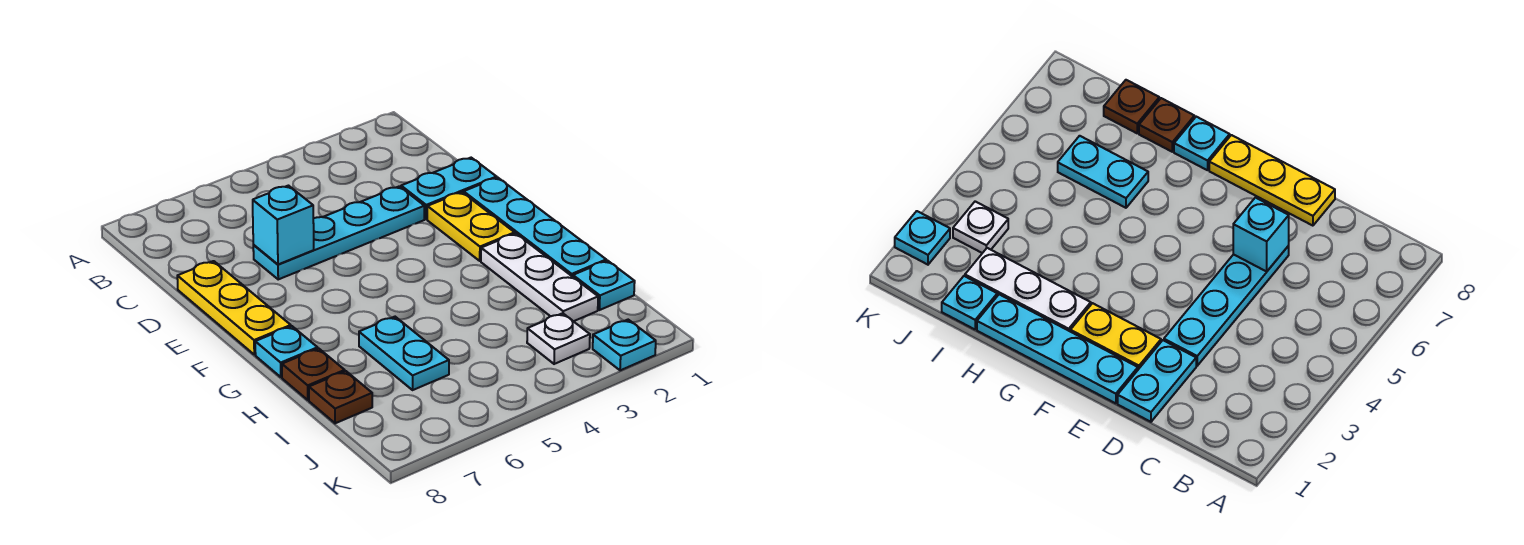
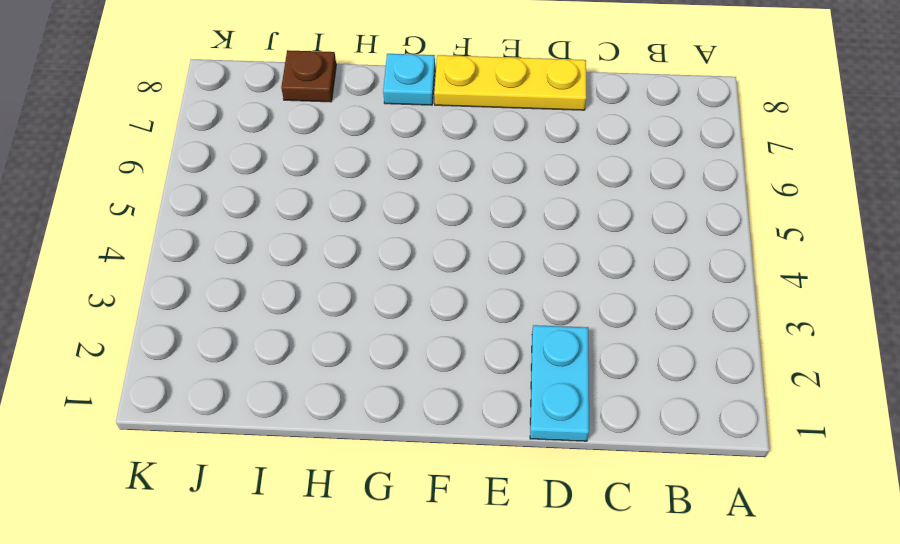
none -> cyan plate D3:D6 level 1
none -> cyan plate E1:H1 level 1
none -> yellow plate E2:F2 level 1

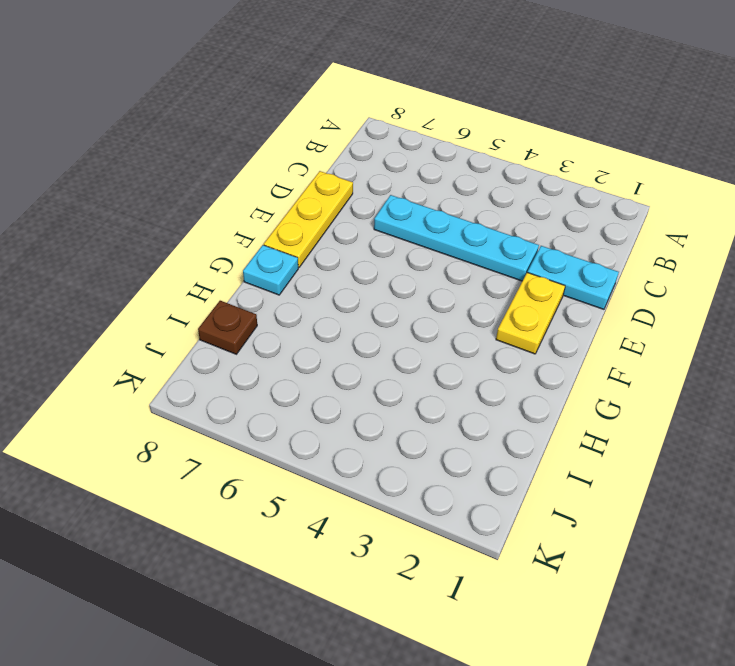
none -> cyan plate E1:H1 level 1
none -> white plate G2:I2 level 1
none -> cyan plate H6:I6 level 1

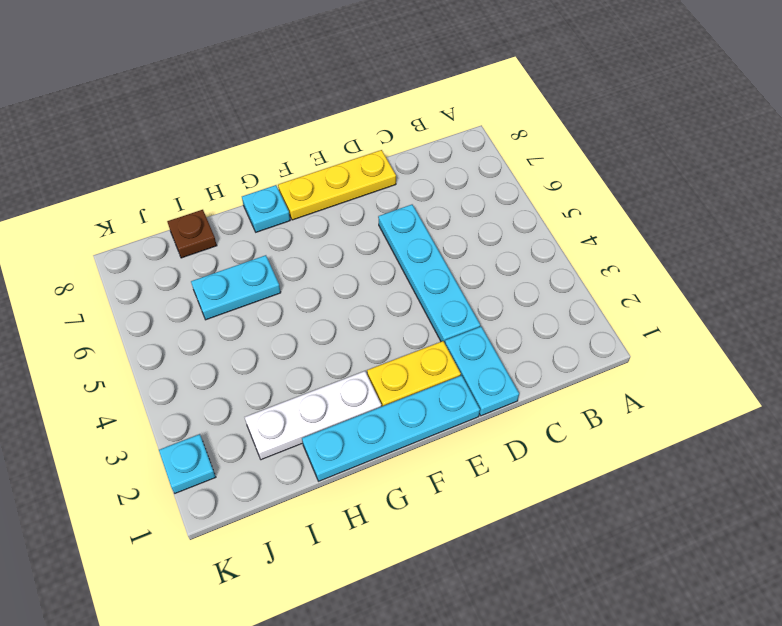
none -> brown plate H8 level 1
none -> cyan plate I1 level 1
none -> white plate J3 level 1

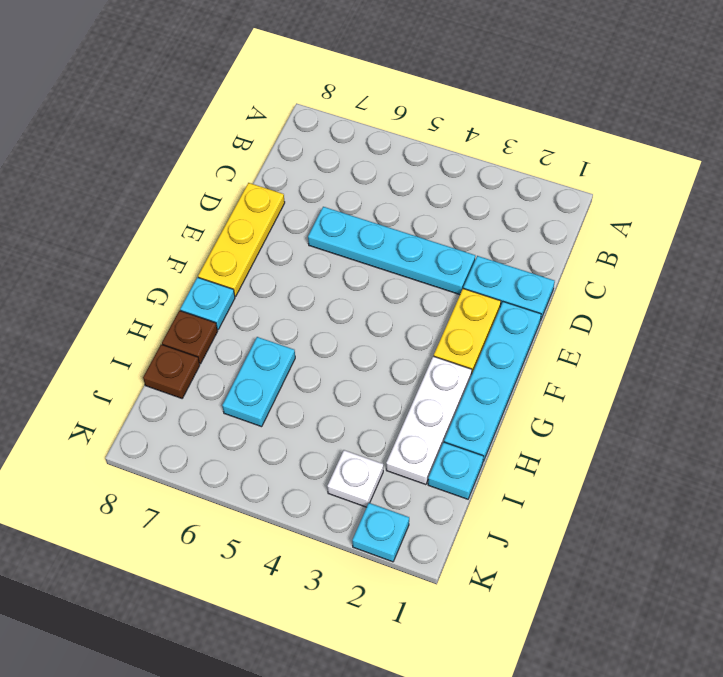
none -> cyan brick D6 level 2

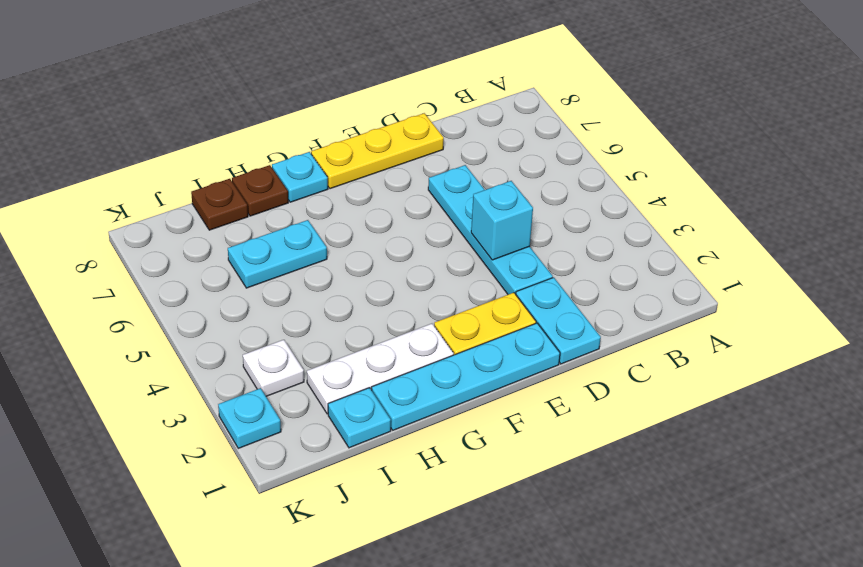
cyan brick D4 level 2 -> cyan brick D6 level 2

